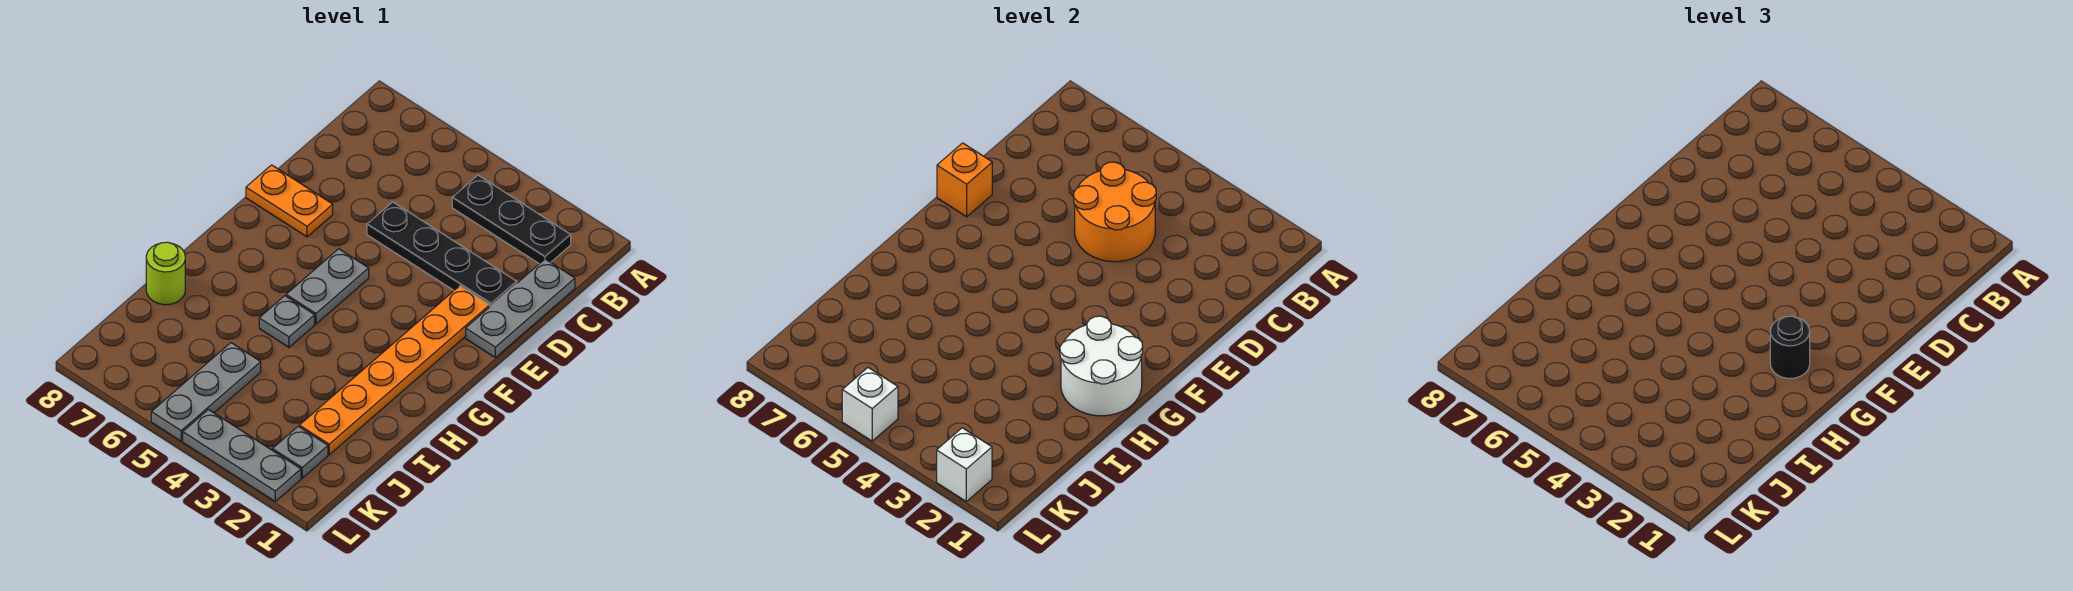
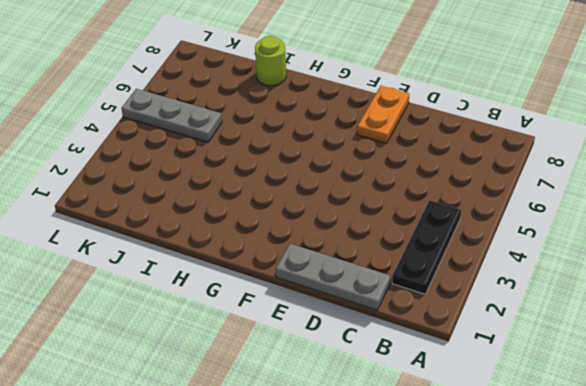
none -> black plate D2:D5 level 1
none -> orange plate E2:J2 level 1
none -> grey plate F5:G5 level 1

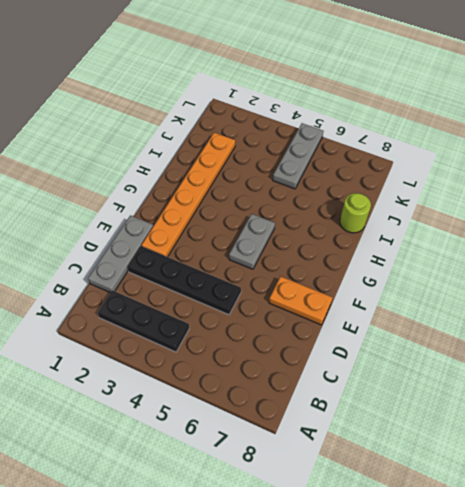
none -> grey plate H5 level 1
none -> grey plate K2 level 1
none -> grey plate L2:L4 level 1

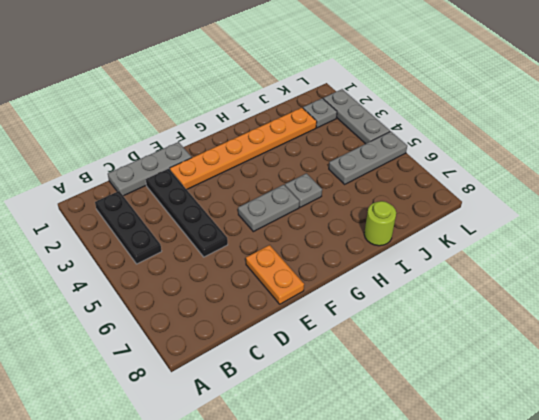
none -> orange round brick C4:D5 level 2
none -> orange brick E8 level 2
none -> white round brick G1:H2 level 2

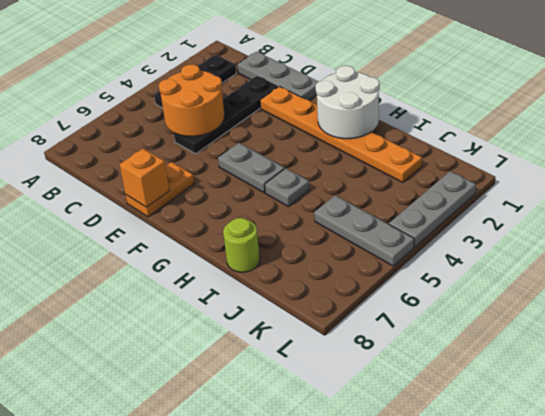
none -> grey plate K2 level 1
none -> white brick L2 level 2
none -> white brick L5 level 2

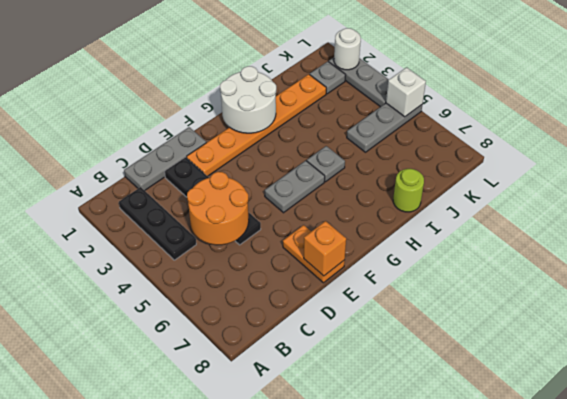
white round brick L2 level 2 -> white brick L2 level 2
none -> black round brick G2 level 3

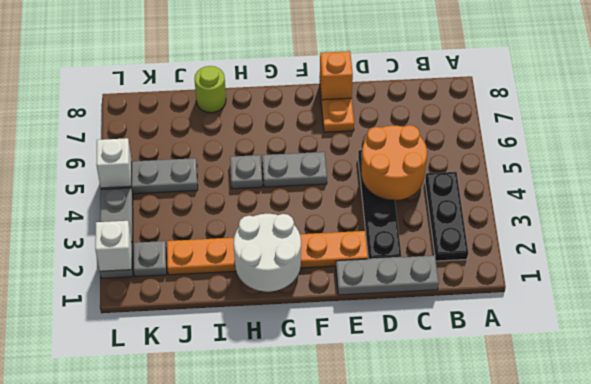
none -> black round brick G2 level 3

